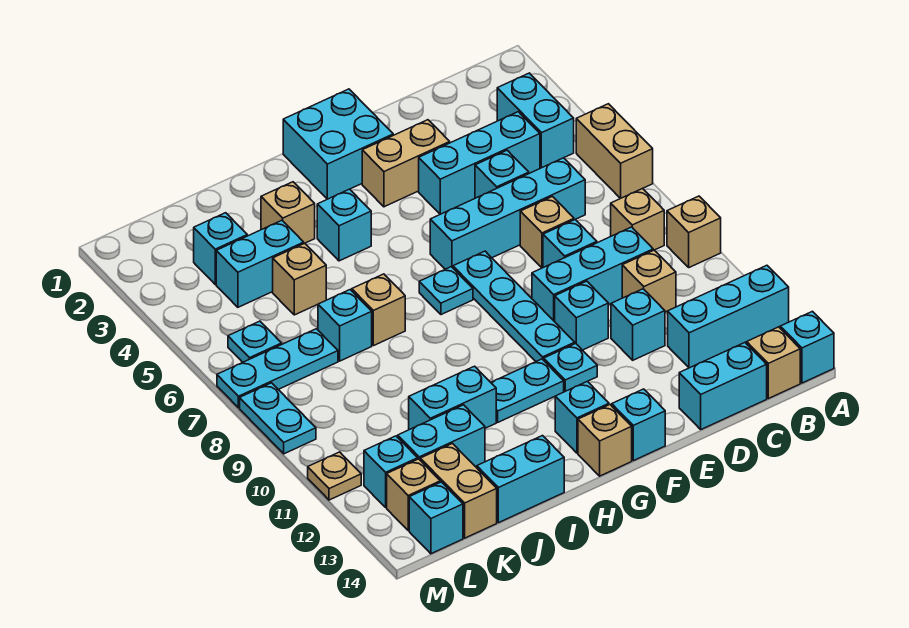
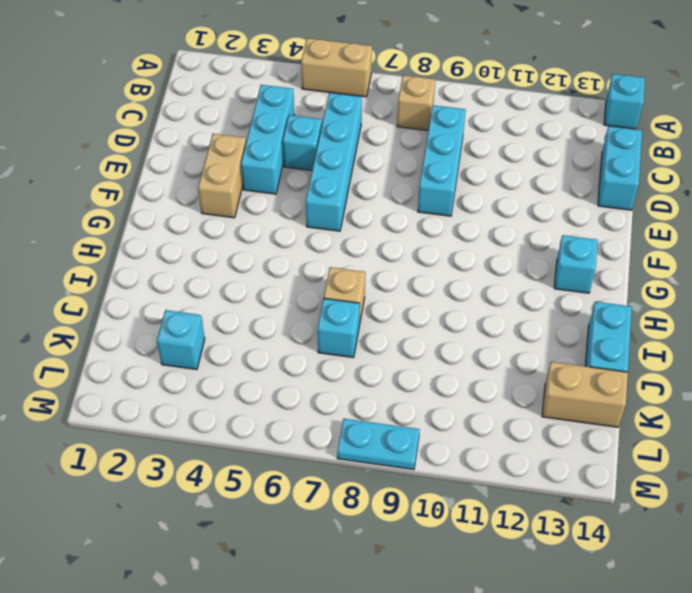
none -> tan brick A9 level 1
none -> cyan brick A12:C12 level 1
none -> cyan brick B3:B4 level 1
none -> tan brick B14 level 1

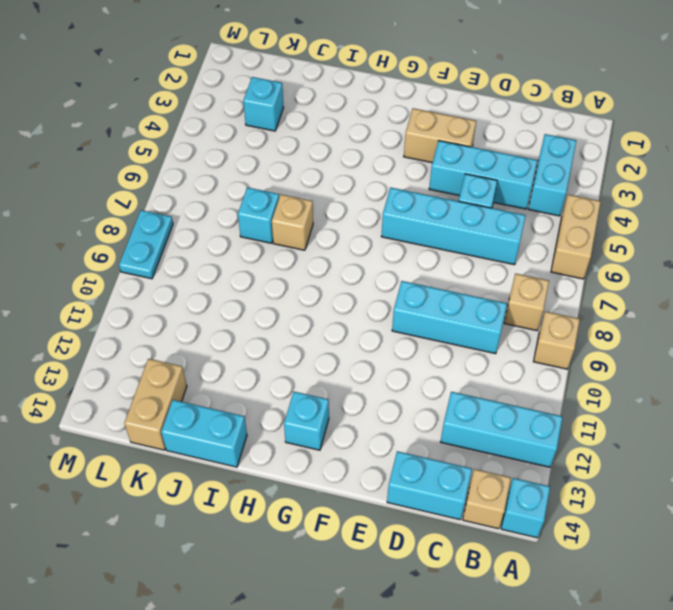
none -> tan brick C10 level 1
none -> tan brick D7 level 1
none -> cyan brick D8 level 1
none -> cyan brick D11 level 1

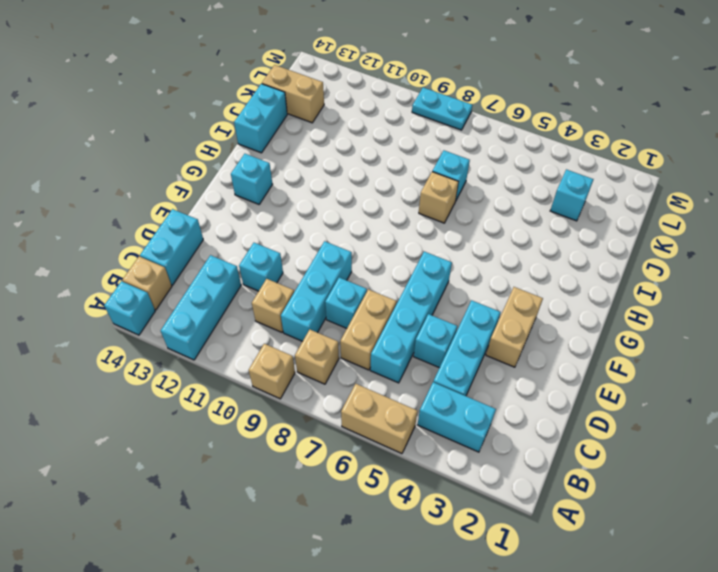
tan brick C7:D7 level 1 -> tan brick D7 level 1
none -> cyan brick E10 level 1
none -> cyan brick F1:G2 level 1
none -> cyan plate F7:F10 level 1
none -> cyan plate F11 level 1

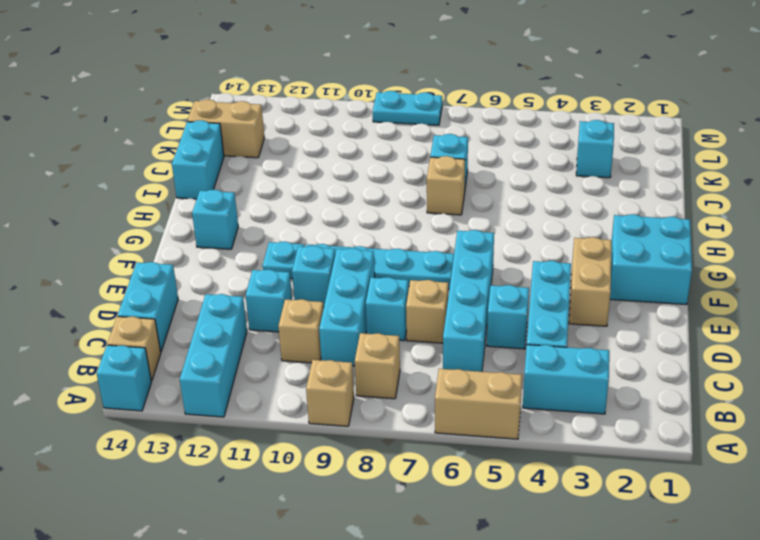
none -> cyan brick F14 level 1
none -> cyan plate G7 level 1
none -> cyan plate G11:H11 level 1
none -> tan brick G14 level 1

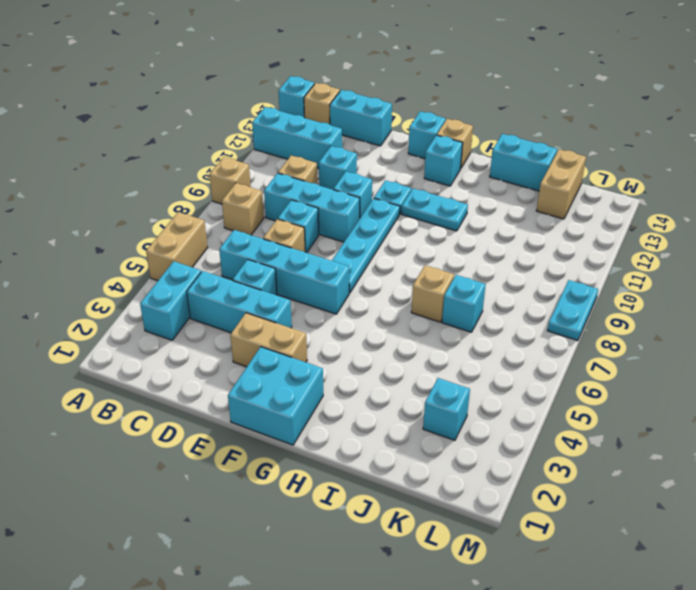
none -> cyan plate G7 level 1
none -> cyan brick H4 level 1
none -> tan brick I3 level 1
none -> cyan brick I11:J11 level 1

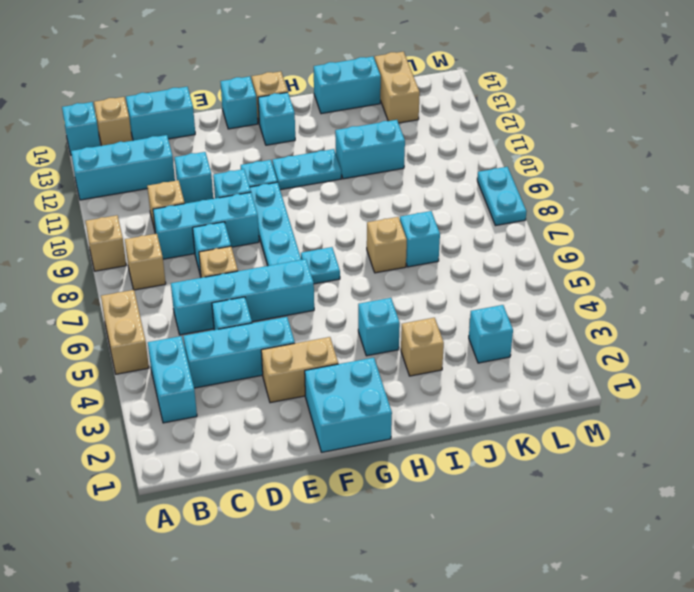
none -> cyan brick J4:K4 level 1
none -> tan brick J5 level 1
none -> cyan brick J12:K12 level 1
none -> cyan plate K7:M7 level 1

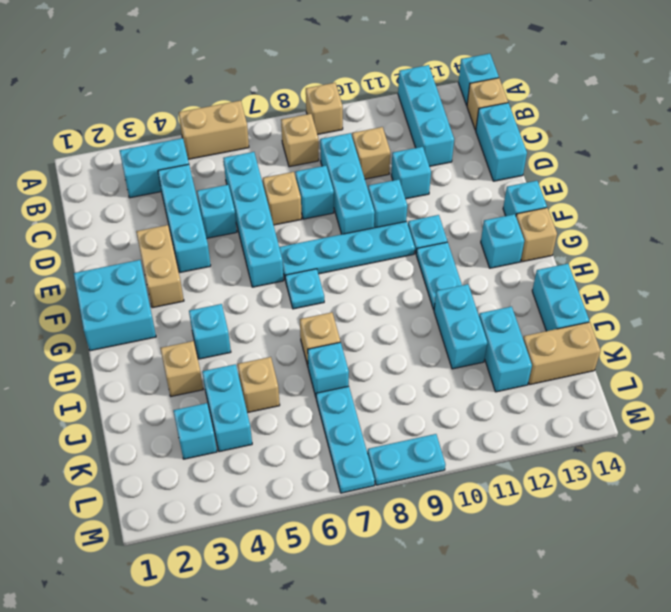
none -> cyan plate L6 level 1
none -> cyan brick L12 level 1
none -> tan brick L13 level 1
none -> cyan brick L14 level 1

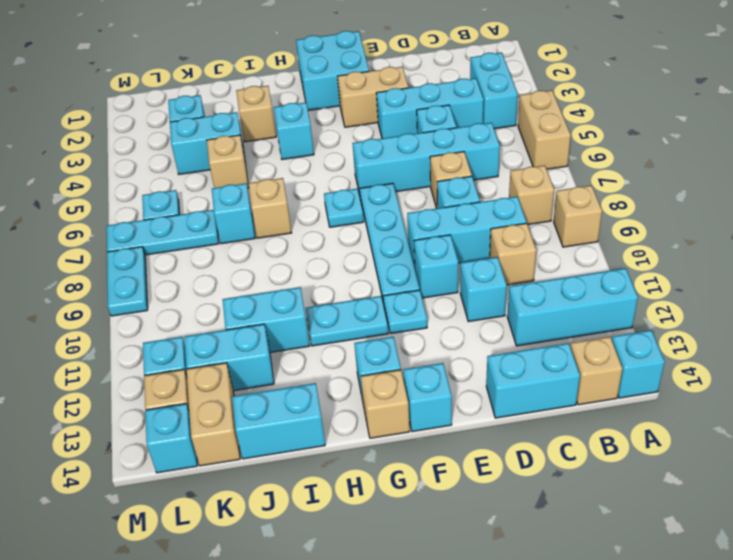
none -> tan plate M11 level 1

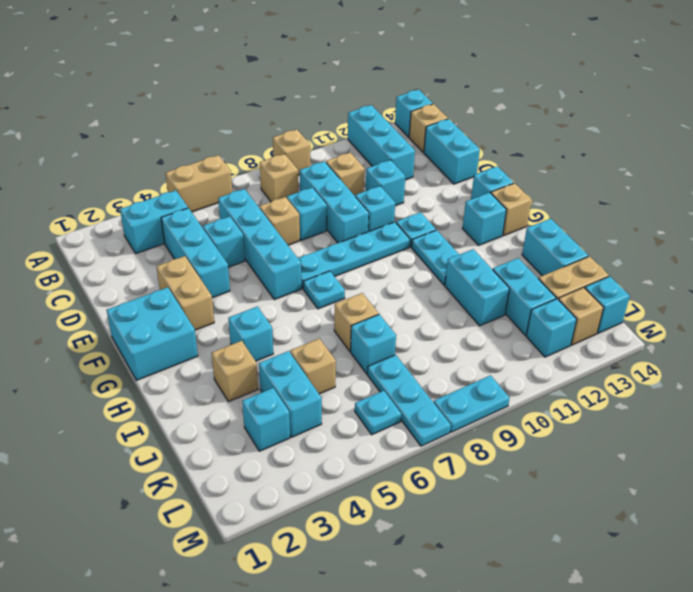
none -> tan plate M11 level 1

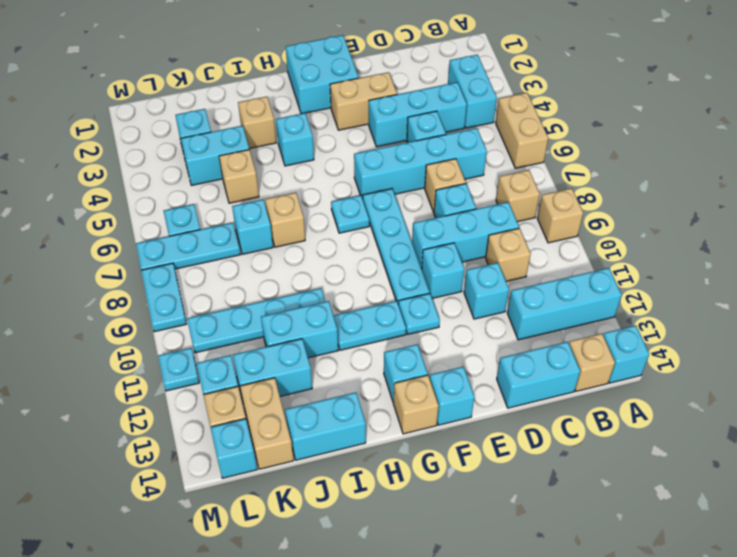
cyan plate I10:L10 level 1 -> none
cyan plate M11 level 1 -> tan plate M11 level 1

